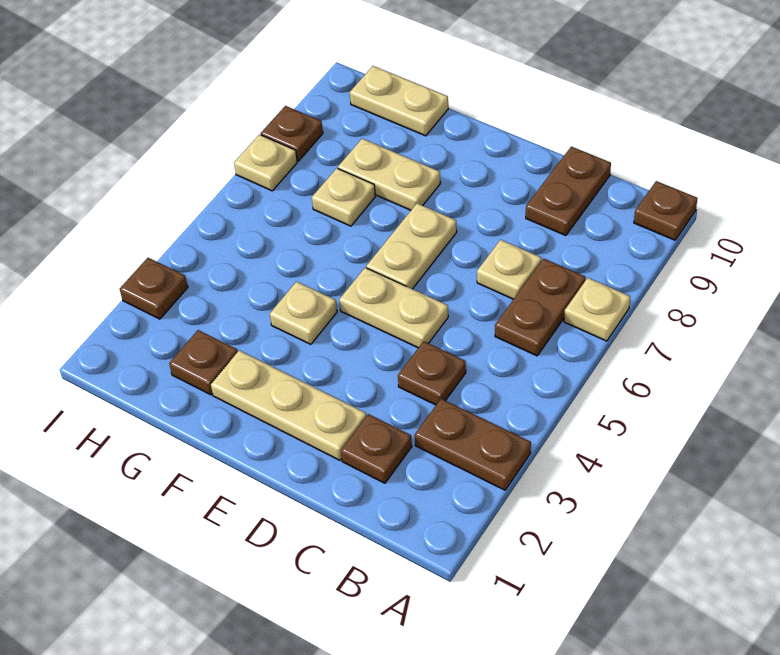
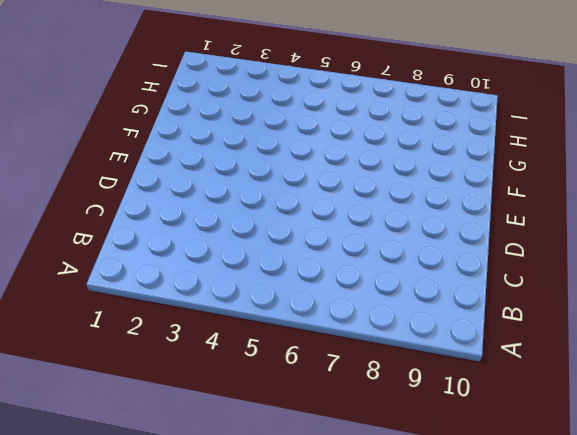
none -> brown plate A3:B3 level 1
none -> tan plate A7 level 1
none -> brown plate A10 level 1

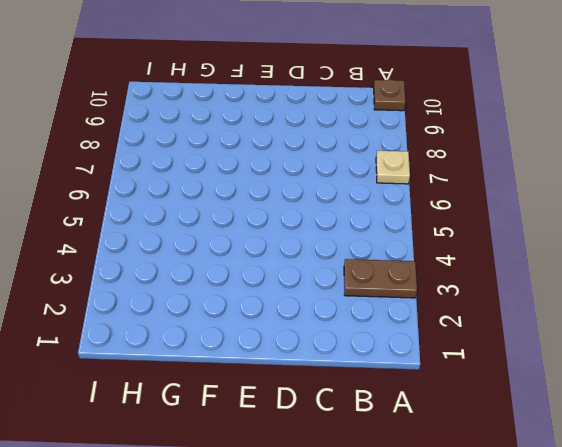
none -> brown plate B6:B7 level 1
none -> brown plate C2 level 1
none -> brown plate C4 level 1

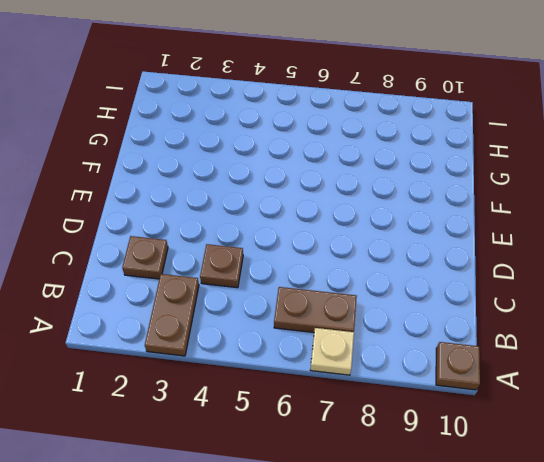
none -> tan plate C7 level 1
none -> brown plate C9:C10 level 1
none -> tan plate D2:F2 level 1

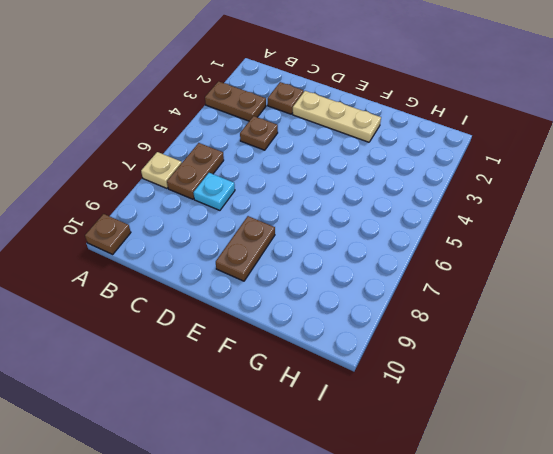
cyan plate C7 level 1 -> tan plate C7 level 1
brown plate E8:E9 level 1 -> brown plate C9:C10 level 1
none -> tan plate D5:E5 level 1
none -> tan plate E6:E7 level 1
none -> tan plate F4 level 1

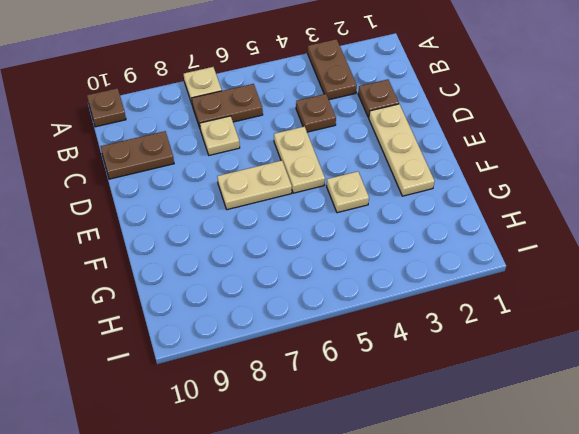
none -> tan plate F8:G8 level 1
none -> brown plate G2 level 1
none -> tan plate G7 level 1

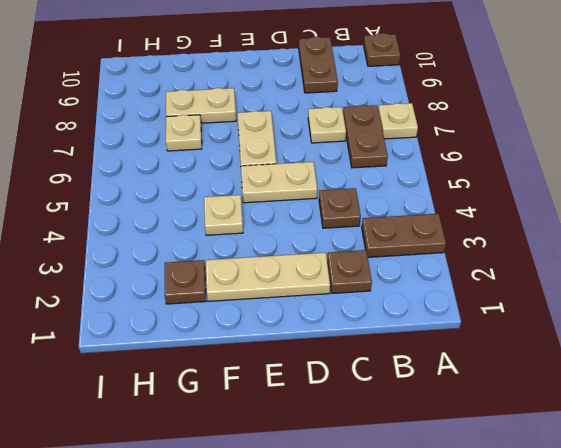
none -> tan plate G10:H10 level 1
none -> brown plate I3 level 1
none -> tan plate I7 level 1

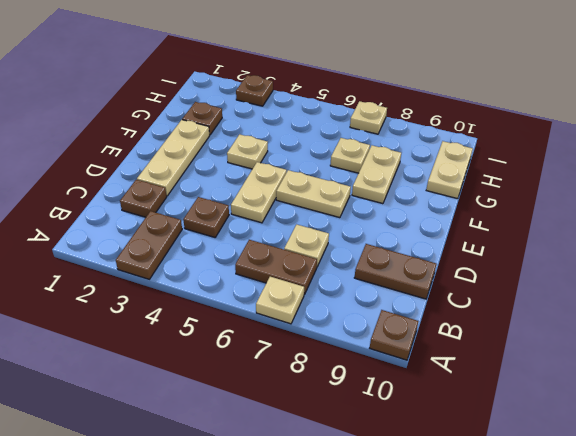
none -> brown plate I8 level 1

